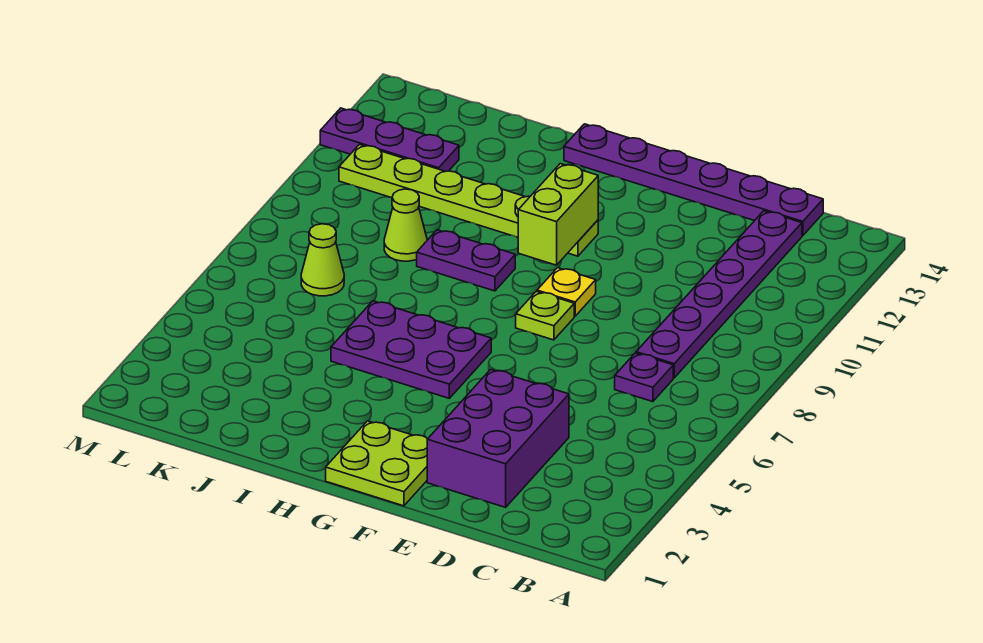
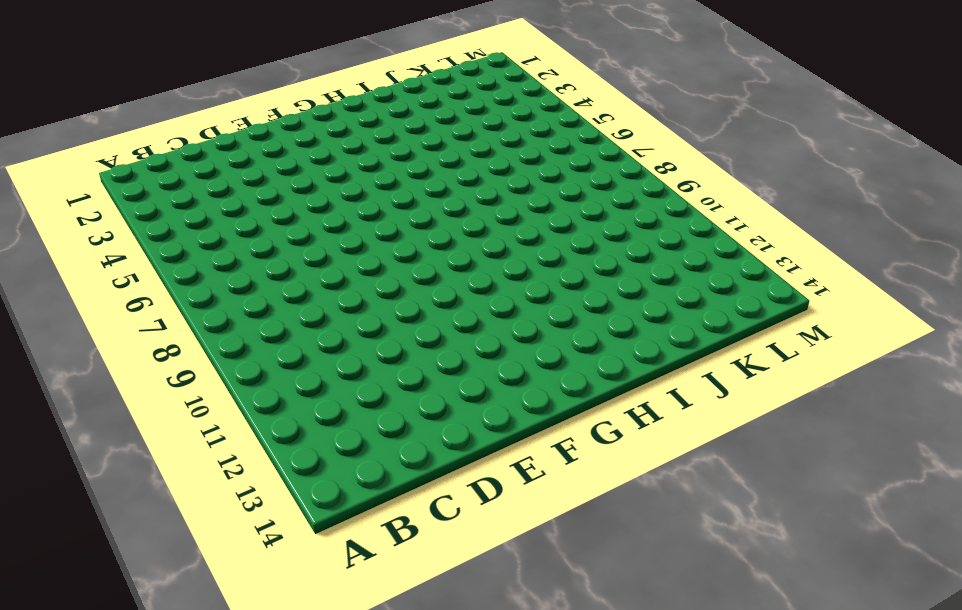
none -> purple plate C7 level 1
none -> purple plate C8:C13 level 1
none -> purple plate C14:H14 level 1

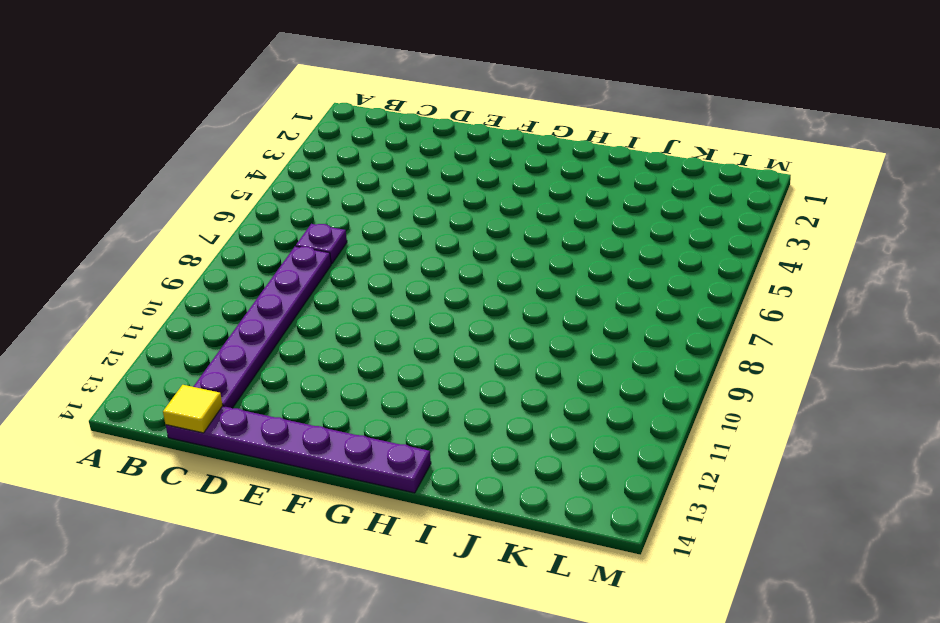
yellow tile C14 level 2 -> none
none -> purple brick D2:E4 level 1
none -> lime plate F1:G2 level 1
none -> lime plate F8 level 1

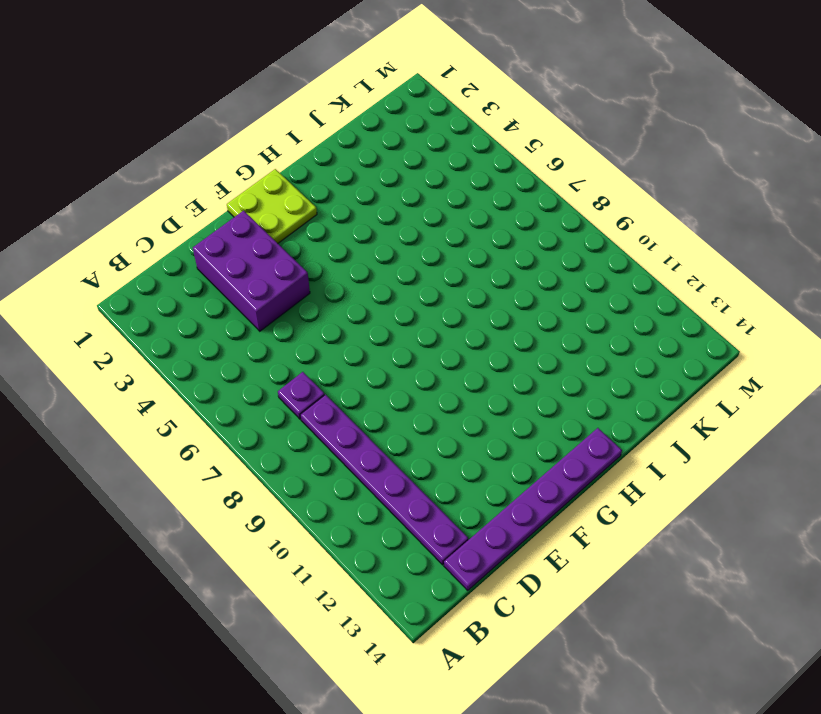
none -> lime plate F8 level 1
none -> yellow plate F9 level 1
none -> purple plate G5:I6 level 1

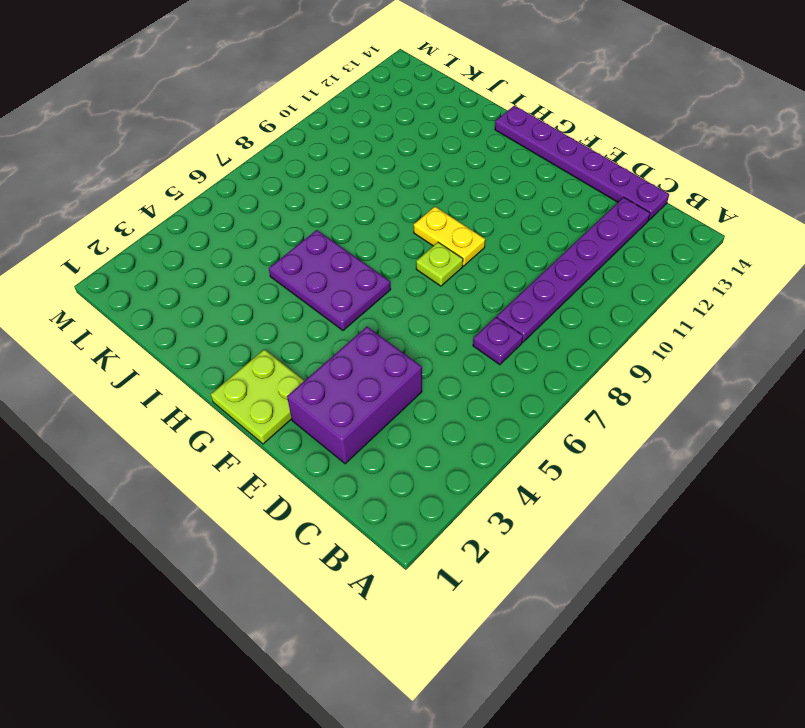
yellow plate F9:G9 level 1 -> yellow plate F9 level 1
none -> lime plate G11:L11 level 1
none -> purple plate H9:I9 level 1
none -> lime cone J9 level 1

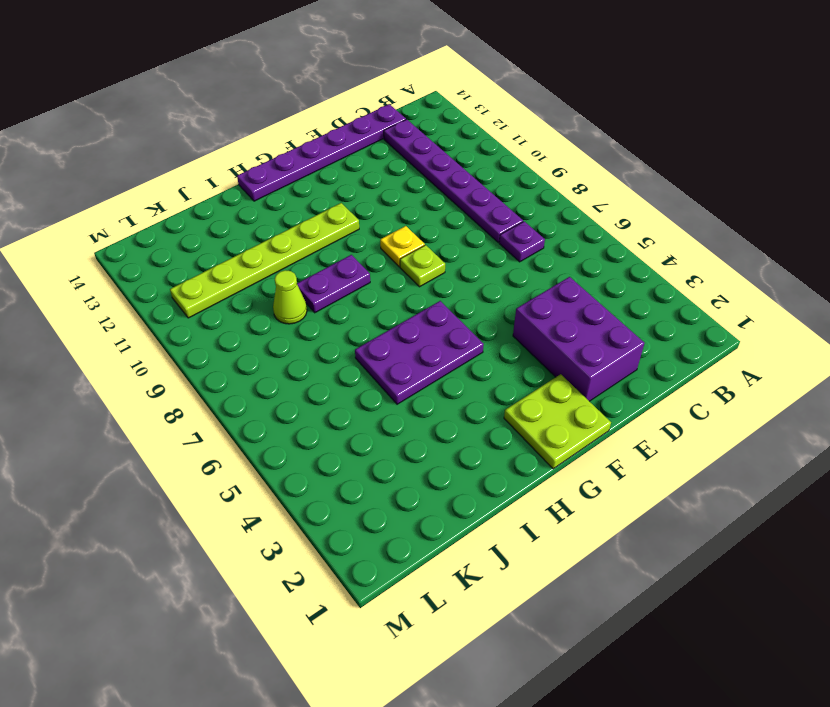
none -> lime cone K7 level 1
none -> purple plate K12:M12 level 1
none -> lime brick G10:G11 level 2

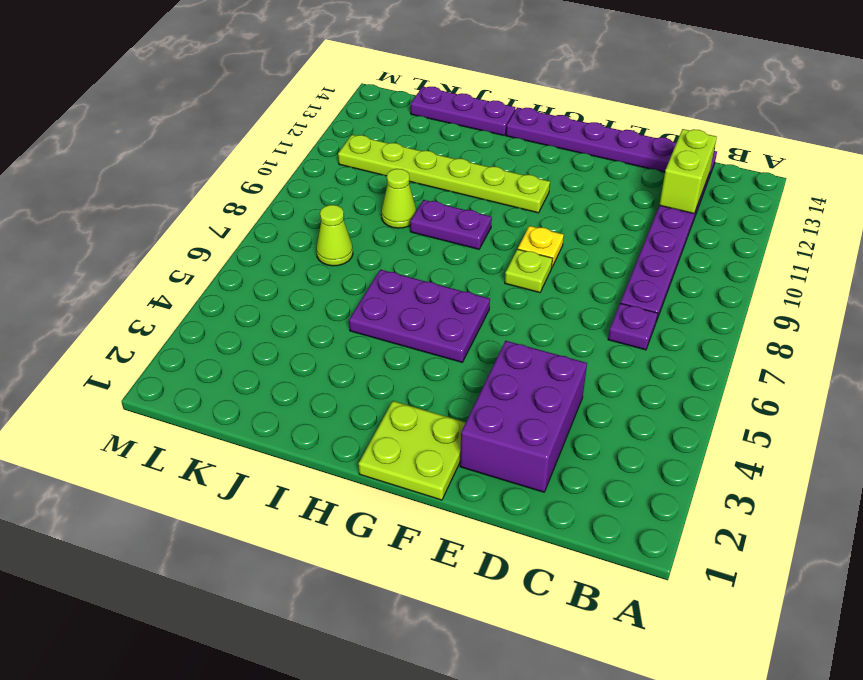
lime brick C12:C13 level 2 -> lime brick G10:G11 level 2
purple plate I14:K14 level 1 -> purple plate K12:M12 level 1

